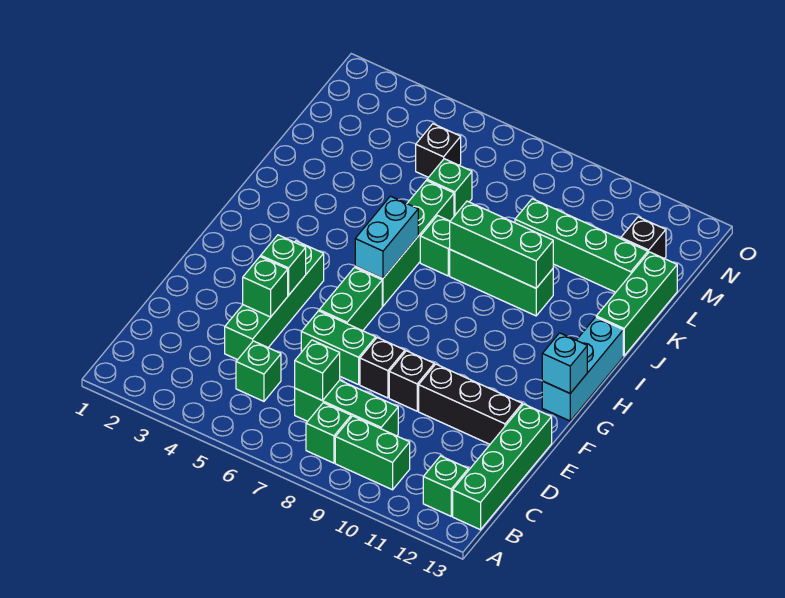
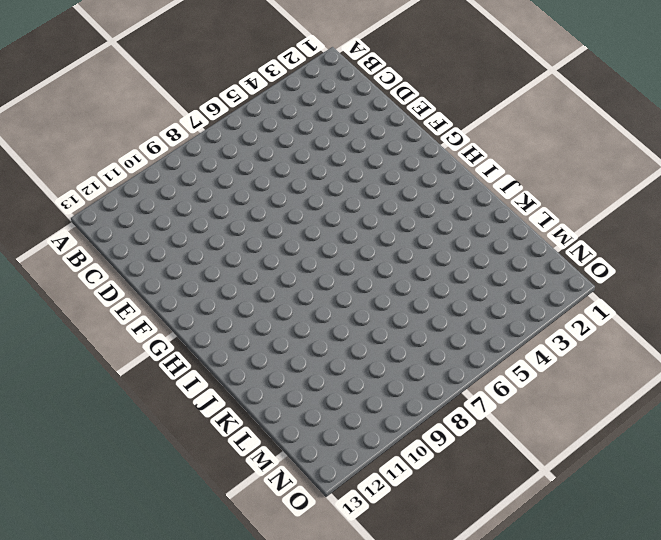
none -> green brick B8 level 1
none -> green brick B9:B10 level 1
none -> green brick B12 level 1

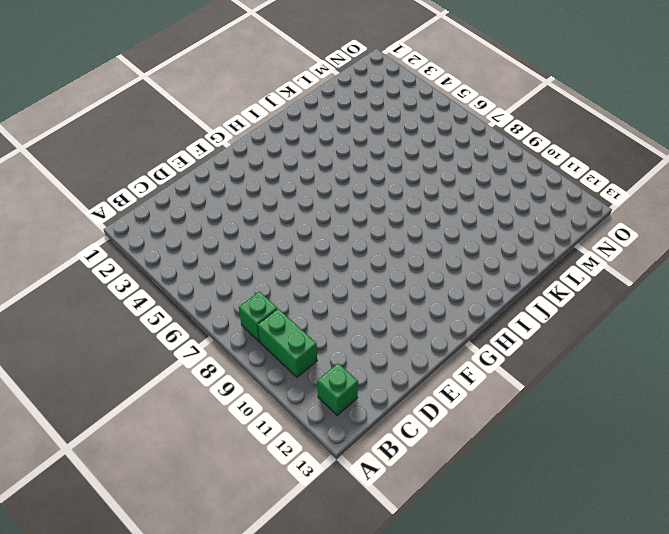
none -> green brick B13:E13 level 1
none -> green brick C5 level 1
none -> green brick C7:C9 level 1

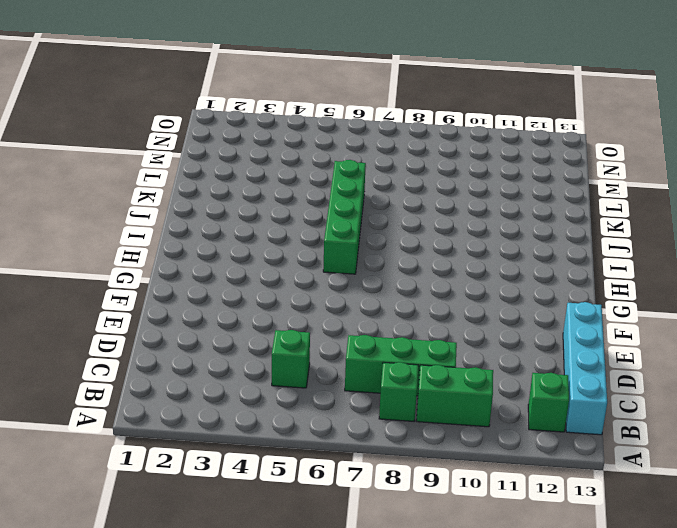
cyan brick B13:E13 level 1 -> green brick B13:E13 level 1
none -> green brick D4:G4 level 1
none -> green brick E6:E7 level 1
none -> black brick E8 level 1

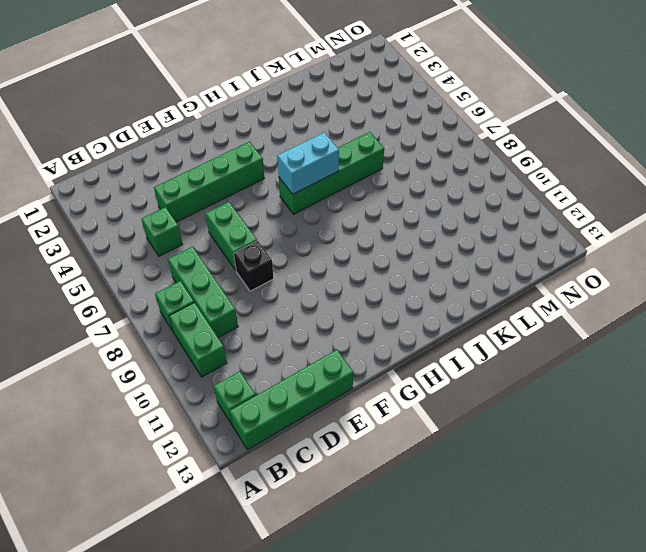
none -> black brick E9 level 1
none -> black brick E10:E12 level 1
none -> green brick F6:G6 level 1

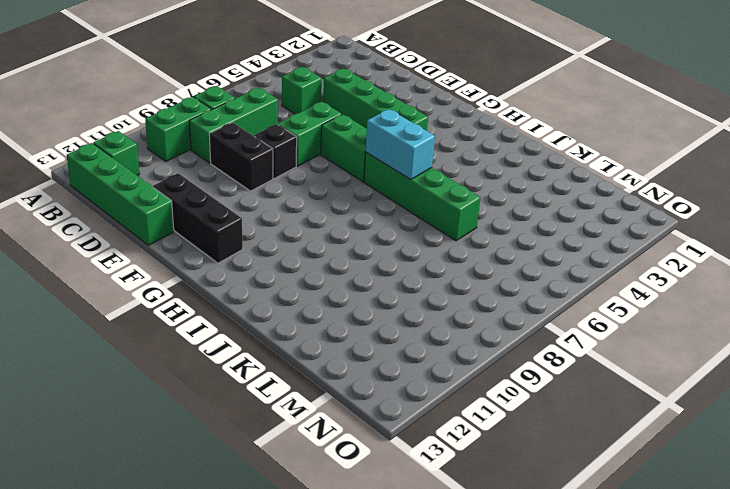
black brick D9:E9 level 1 -> black brick E9 level 1
black brick E12:G12 level 1 -> black brick E10:E12 level 1
none -> cyan brick G13:I13 level 1
none -> green brick J7 level 1
none -> green brick J8:J10 level 1

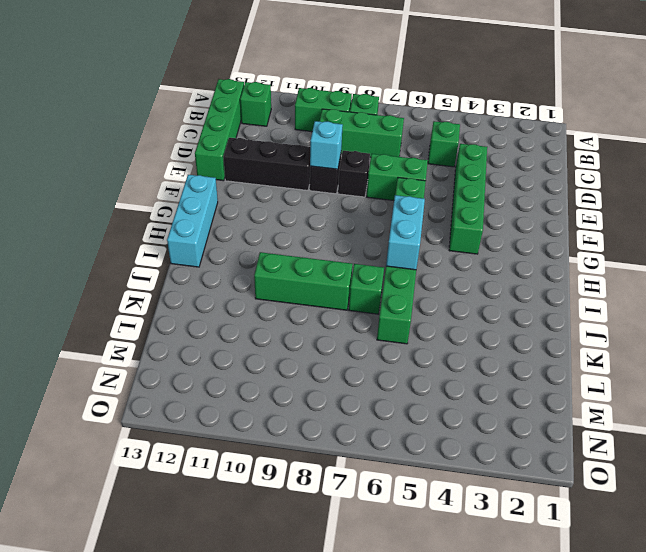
cyan brick E9 level 2 -> cyan brick G13 level 2
none -> green brick J13:L13 level 1
none -> green brick L6 level 1
none -> green brick L9:L12 level 1

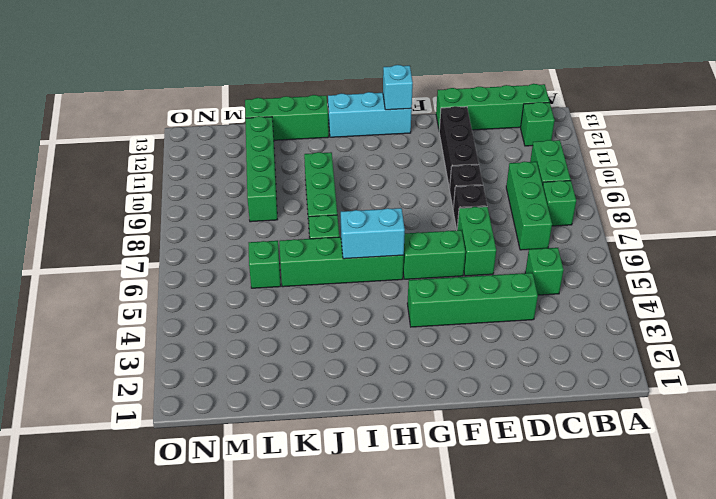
none -> black brick M5 level 1
none -> black brick M12 level 1
none -> green brick C7 level 2

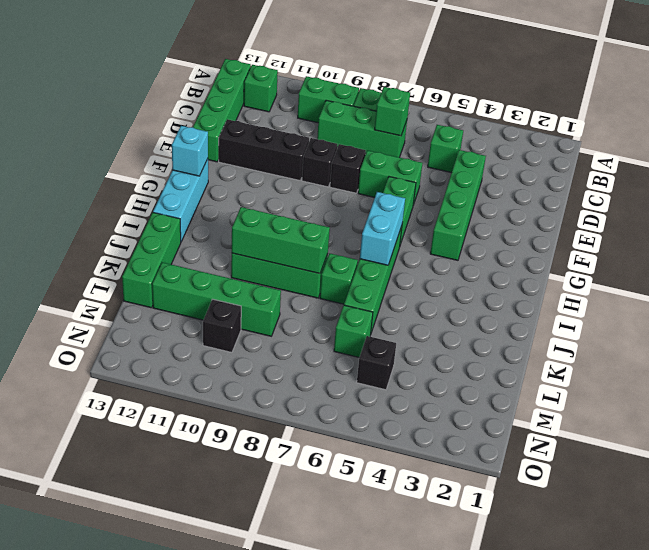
black brick M10 level 1 -> black brick M12 level 1
none -> green brick E4 level 2
none -> green brick F4 level 2

